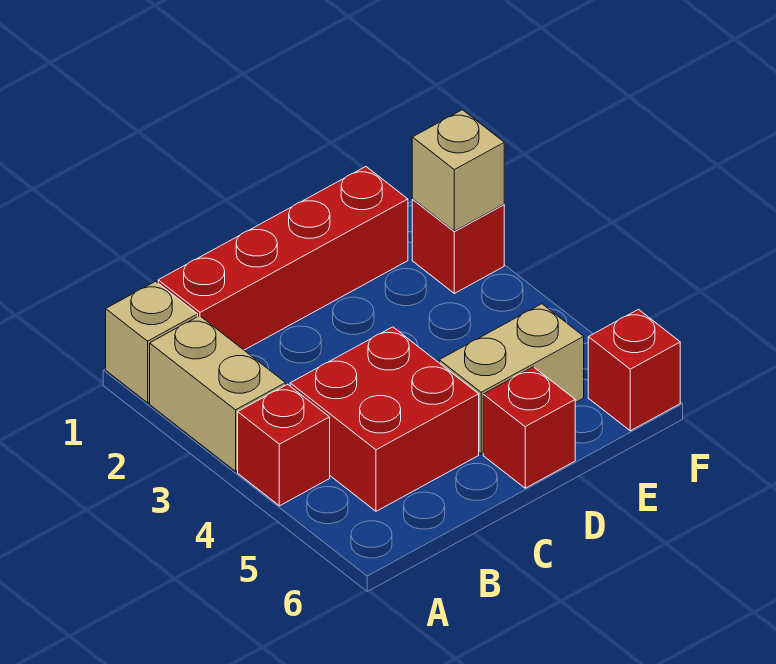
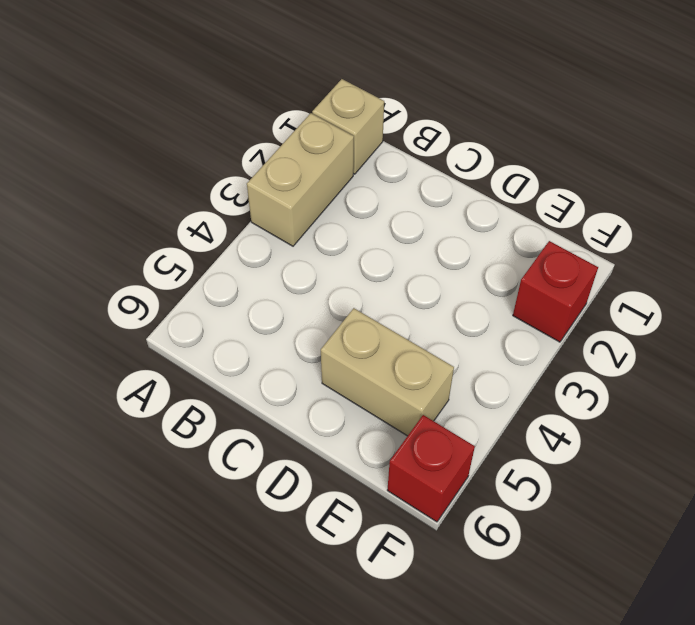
none -> red brick A4 level 1
none -> red brick B1:E1 level 1

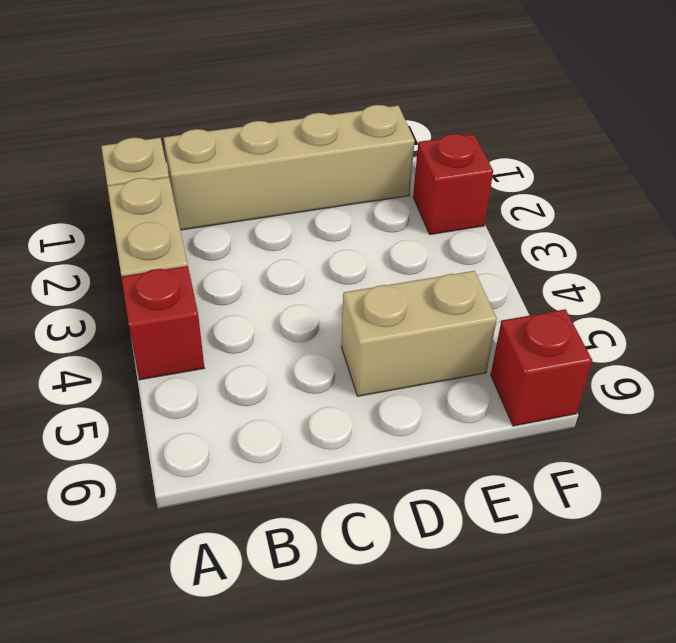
tan brick B1:E1 level 1 -> red brick B1:E1 level 1
none -> red brick B4:C5 level 1
none -> red brick D6 level 1

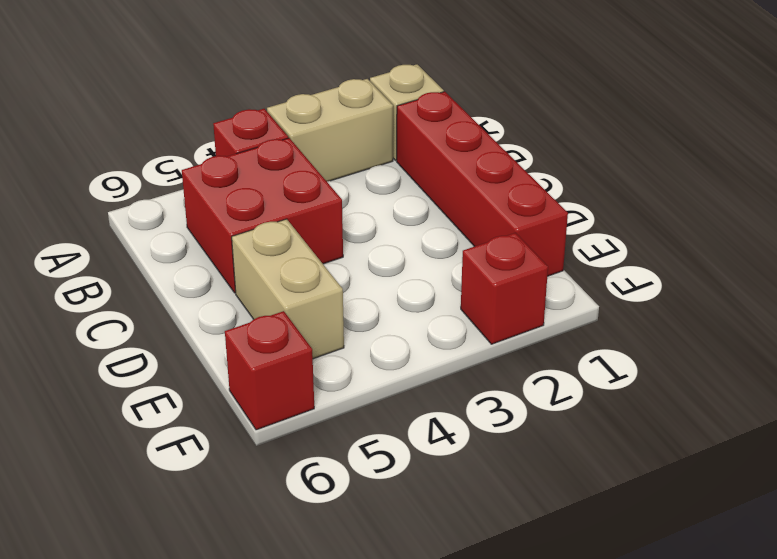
none -> red brick D6 level 1
none -> tan brick F2 level 2

